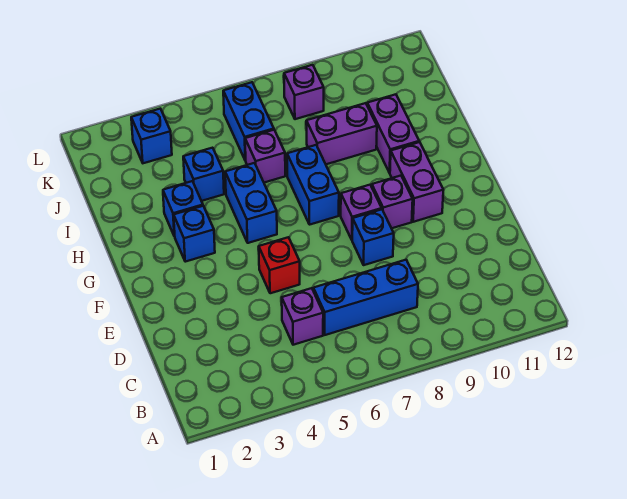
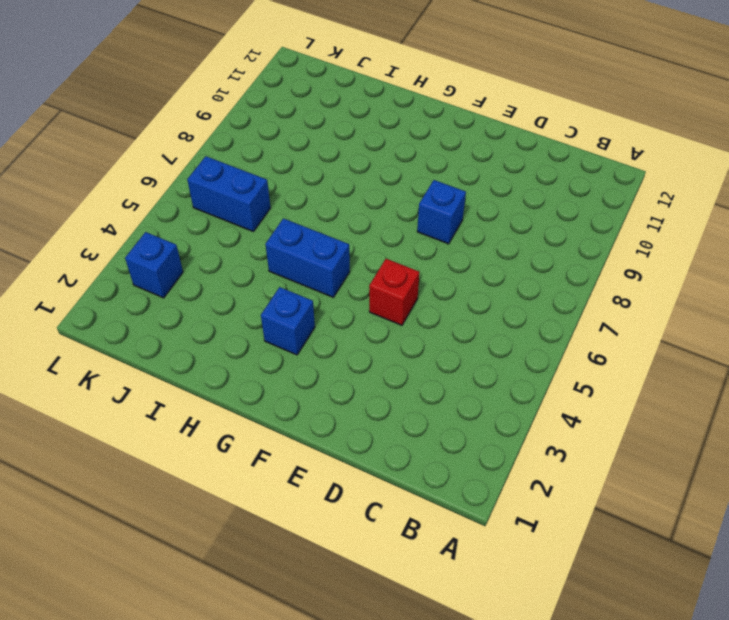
none -> purple brick C5 level 1
none -> blue brick C6:C8 level 1
none -> purple brick F8 level 1

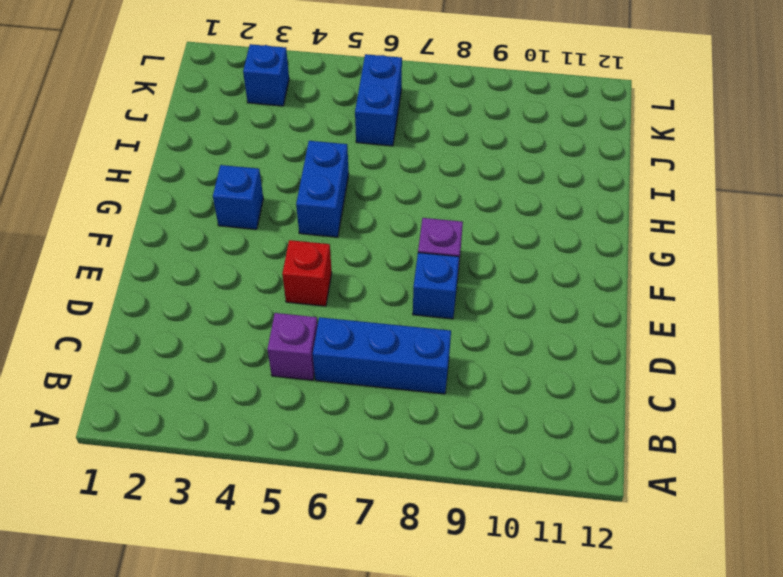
none -> purple brick F9 level 1
none -> purple brick F10:G10 level 1
none -> blue brick G7:H7 level 1

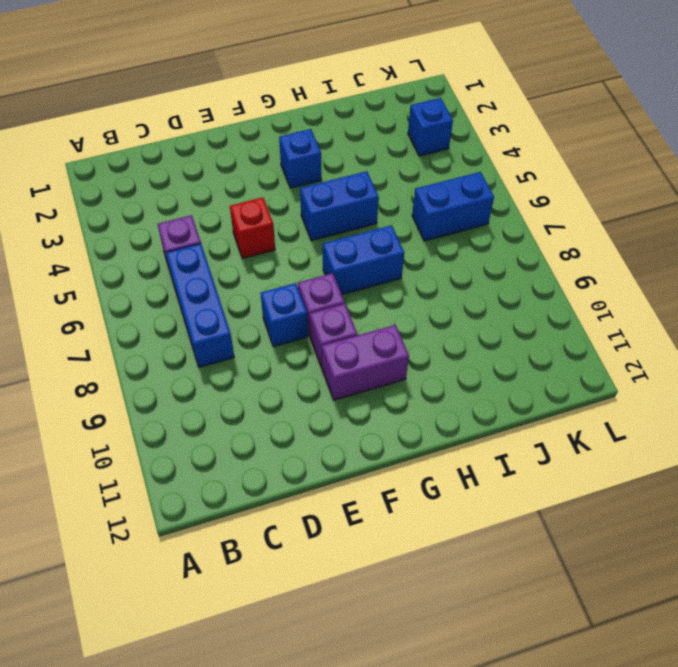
none -> blue brick H3 level 1
none -> purple brick H10:I10 level 1
none -> blue brick I4 level 1

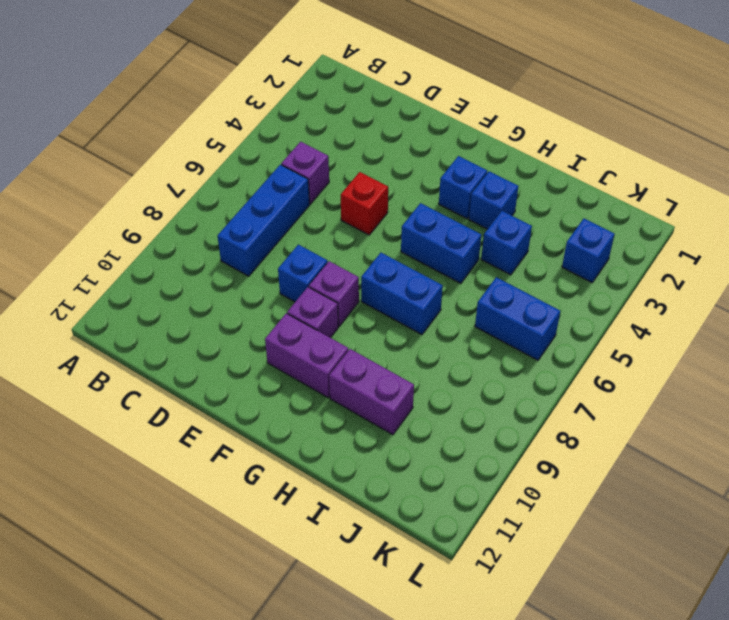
none -> purple brick I6 level 1
none -> purple brick I8:I9 level 1
none -> purple brick K8 level 1

